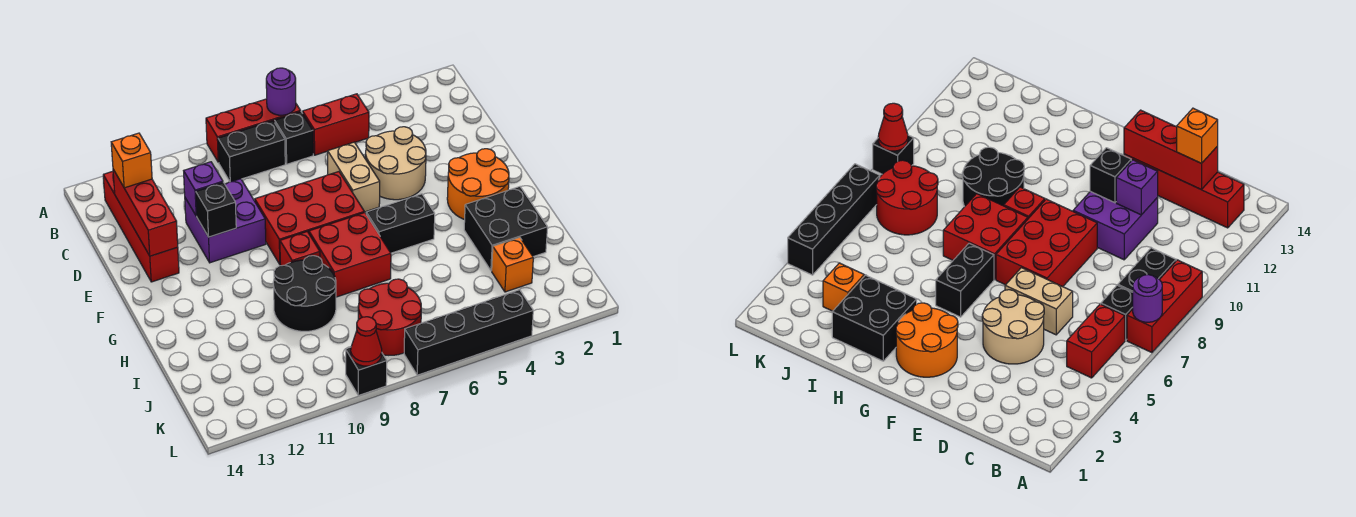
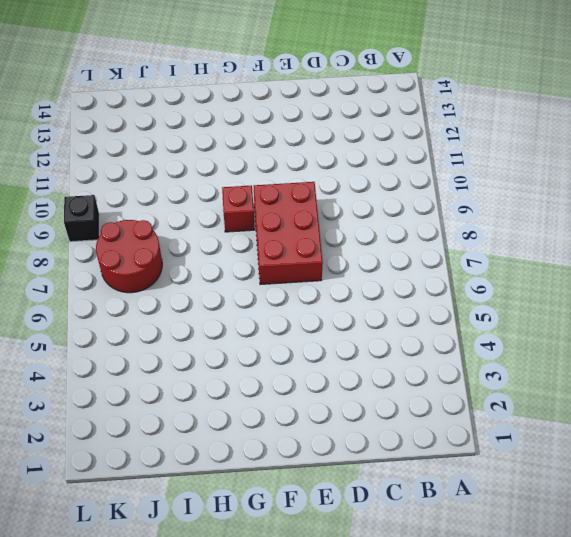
none -> red brick A7:A9 level 1
none -> red brick B5:B6 level 1
none -> black brick B7 level 1

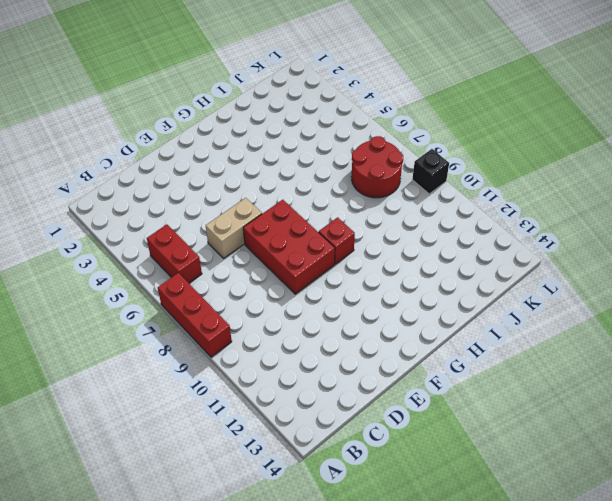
none -> black brick B7 level 1
none -> black brick B8:B9 level 1
none -> red brick B13:E13 level 1

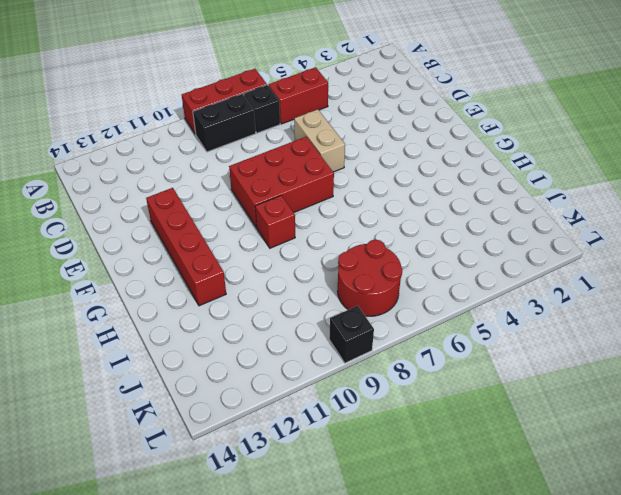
red brick E12:H12 level 1 -> red brick B13:E13 level 1
none -> tan round brick D4:E5 level 1
none -> purple brick D10:E11 level 1
none -> orange round brick F2:G3 level 1

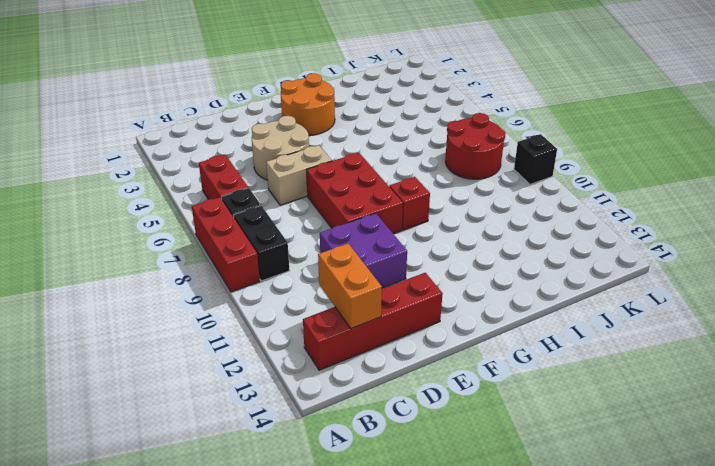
orange brick C12:C13 level 2 -> red brick C13:E13 level 2
none -> black brick G5:G6 level 1
none -> red brick G7:H8 level 1
none -> black brick H2:I3 level 1

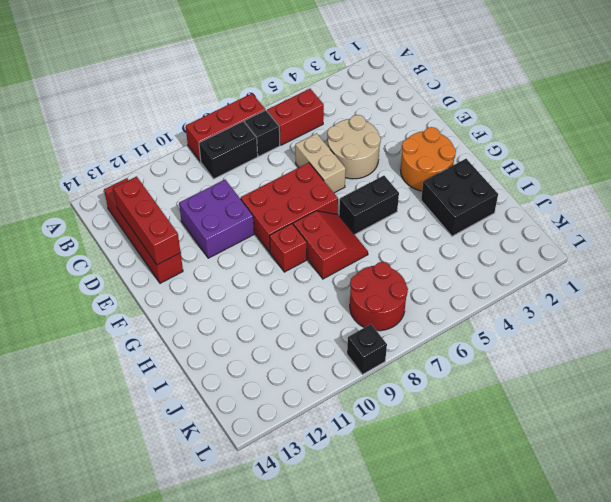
red slope G7:H8 level 1 top 8 -> red brick G7:H8 level 1
none -> black round brick H9:I10 level 1
none -> orange brick J3 level 1
none -> black brick L4:L7 level 1

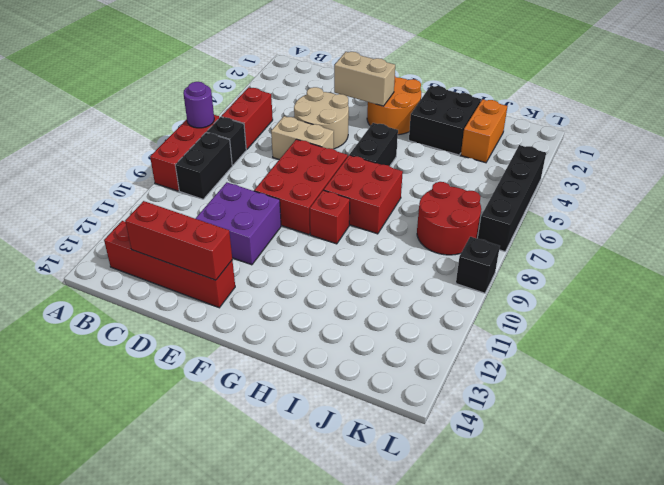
tan brick E3:F3 level 2 -> none
orange brick J2:J3 level 1 -> orange brick J3 level 1
none -> black round brick H9:I10 level 1
none -> purple brick D11 level 2
none -> black brick E11 level 2

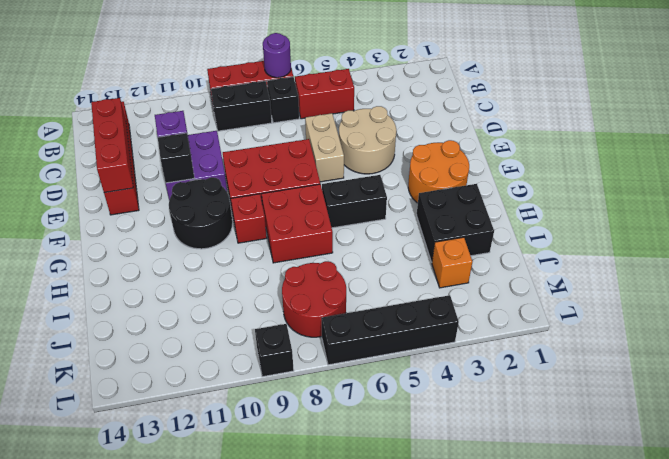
black round brick F10:G11 level 1 -> black round brick H9:I10 level 1
none -> red cone L9 level 2
none -> orange brick C13 level 3

